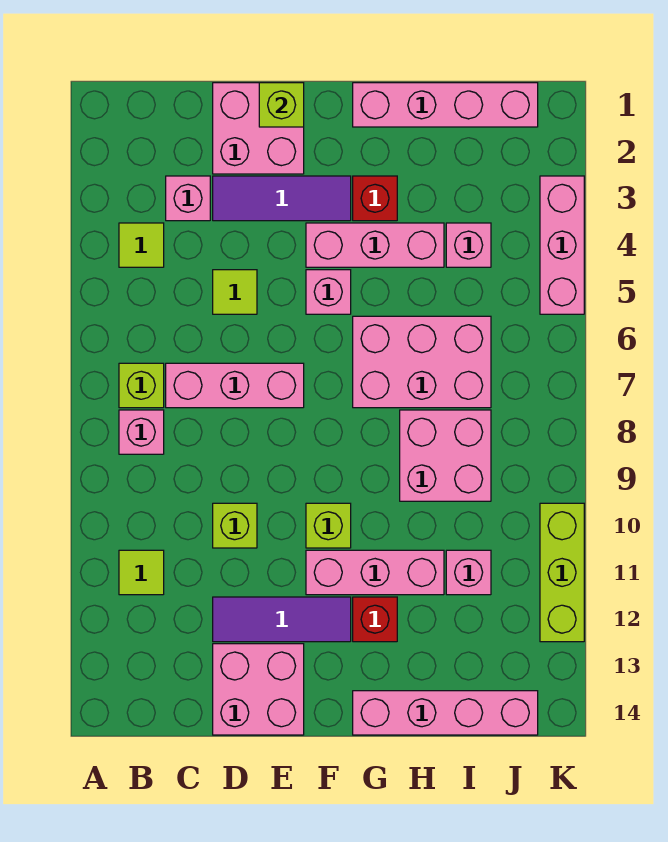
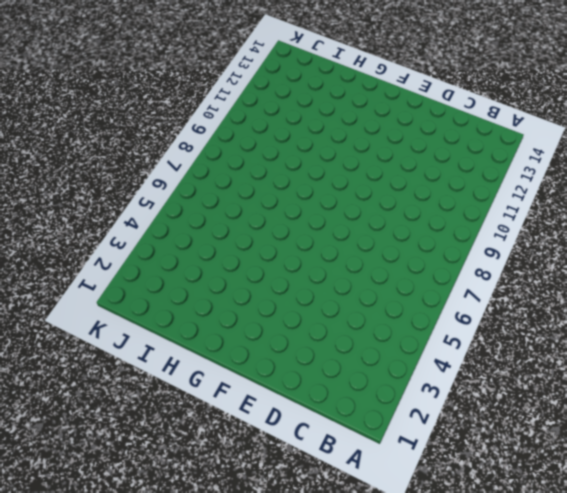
none -> lime tile B4 level 1
none -> lime brick B7 level 1
none -> pink brick B8 level 1

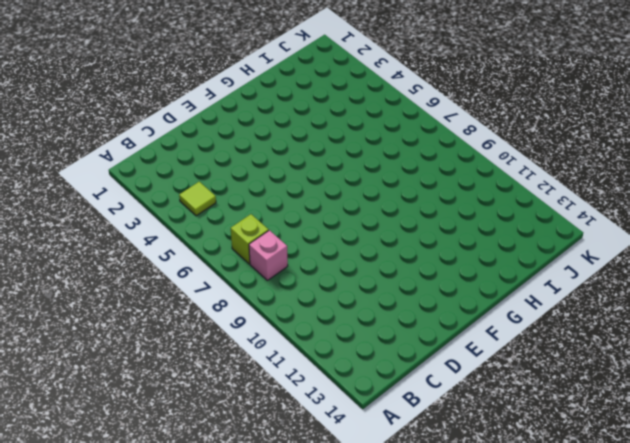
none -> lime tile B11 level 1
none -> pink brick C3 level 1
none -> pink brick C7:E7 level 1

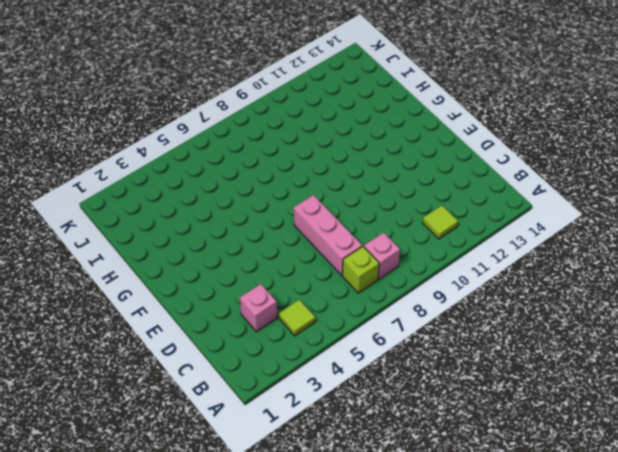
none -> pink brick D1:E2 level 1
none -> purple tile D3:F3 level 1
none -> lime tile D5 level 1

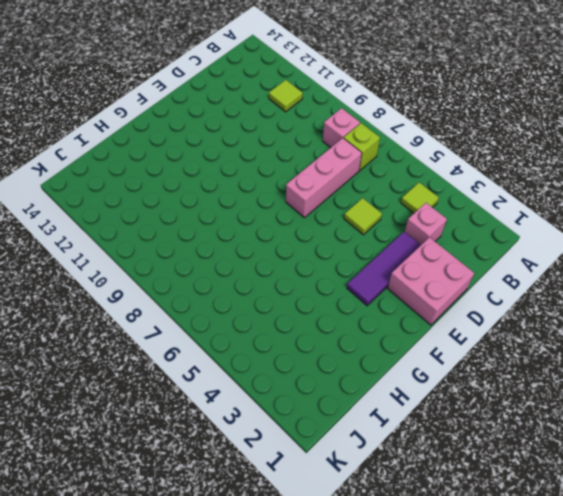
none -> lime brick D10 level 1
none -> purple tile D12:F12 level 1
none -> pink brick D13:E14 level 1

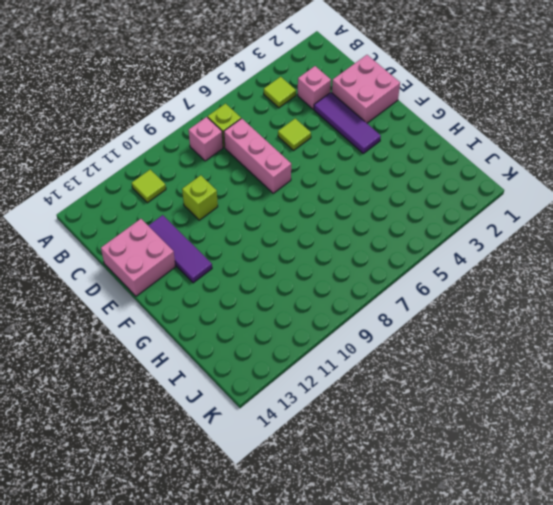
none -> pink brick F4:H4 level 1
none -> pink brick F5 level 1
none -> lime brick F10 level 1

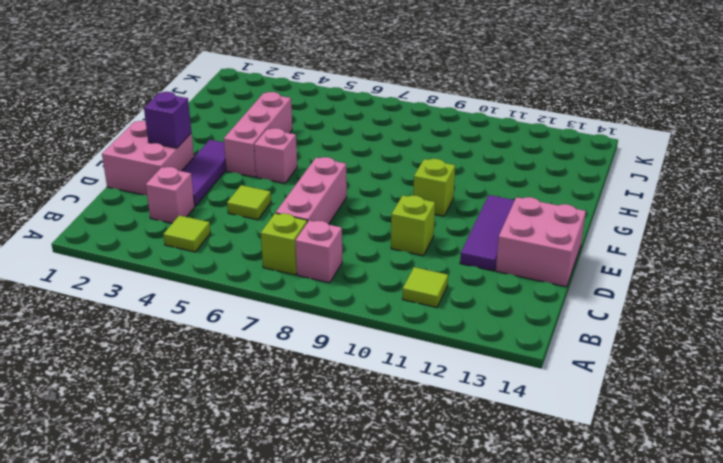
purple brick E2 level 2 -> none
none -> pink brick F11:H11 level 1
none -> pink brick G1:J1 level 1
none -> red brick G3 level 1

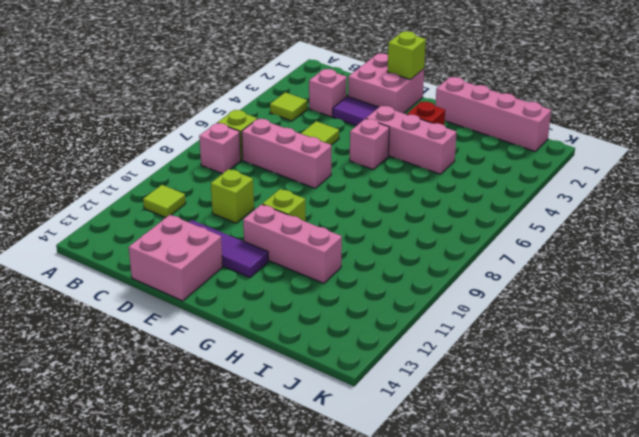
none -> pink brick G6:I7 level 1
none -> red brick G12 level 1
none -> pink brick G14:J14 level 1

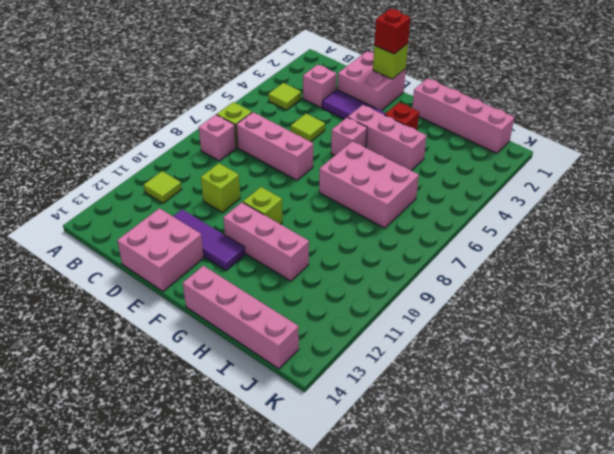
red brick E1 level 3 -> red brick G12 level 1
none -> pink brick H8:I9 level 1
none -> pink brick I4 level 1
none -> pink brick I11 level 1

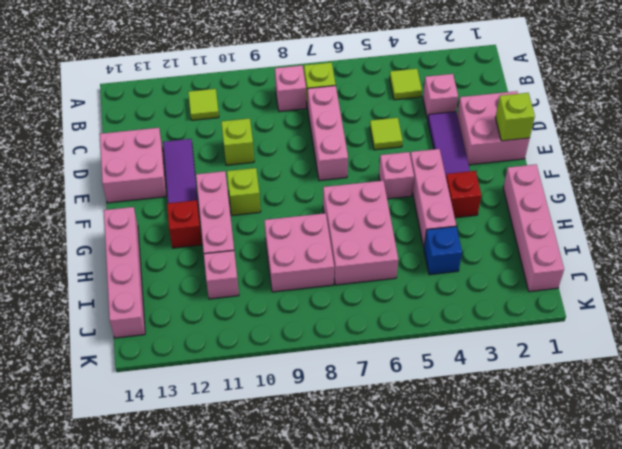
blue brick I4 level 1 -> pink brick I4 level 1
none -> pink brick K3:K5 level 1
none -> lime brick K10:K12 level 1

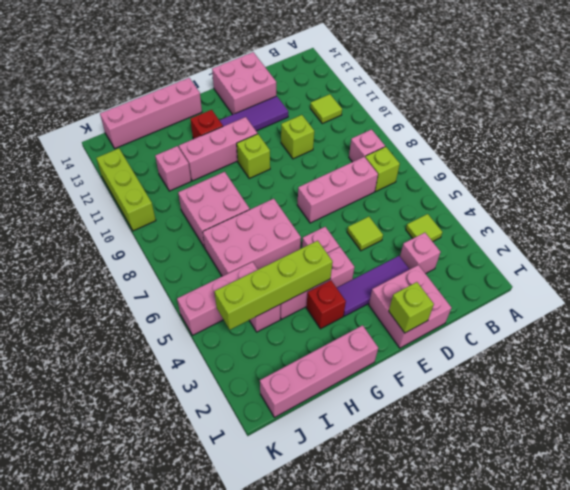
lime brick G4:J4 level 2 -> none
pink brick I5:K5 level 1 -> pink brick K3:K5 level 1

